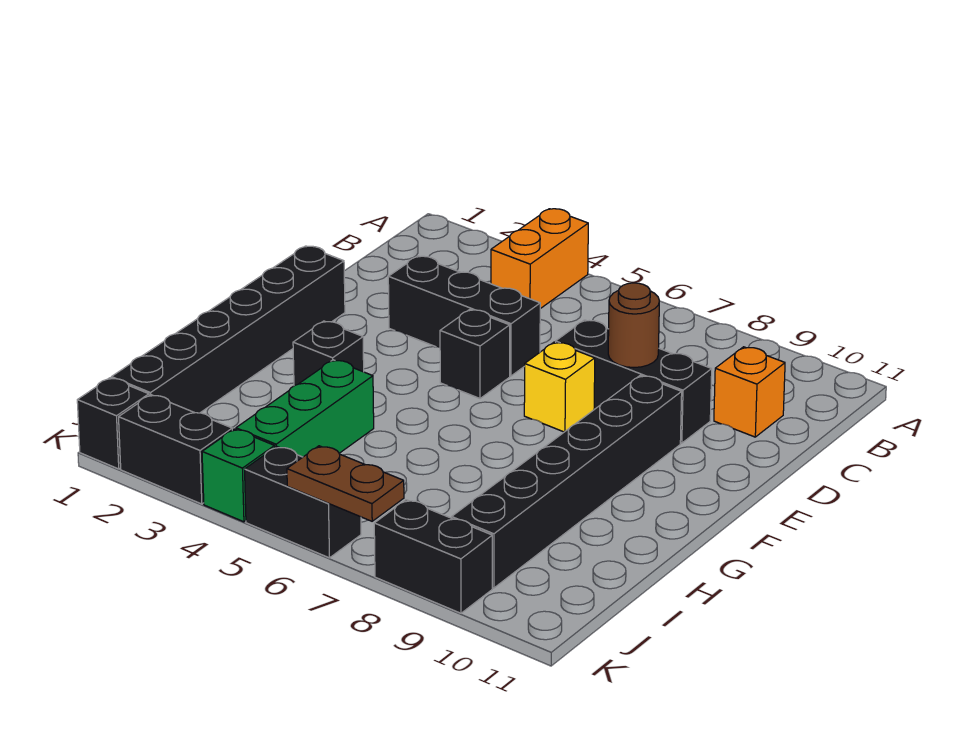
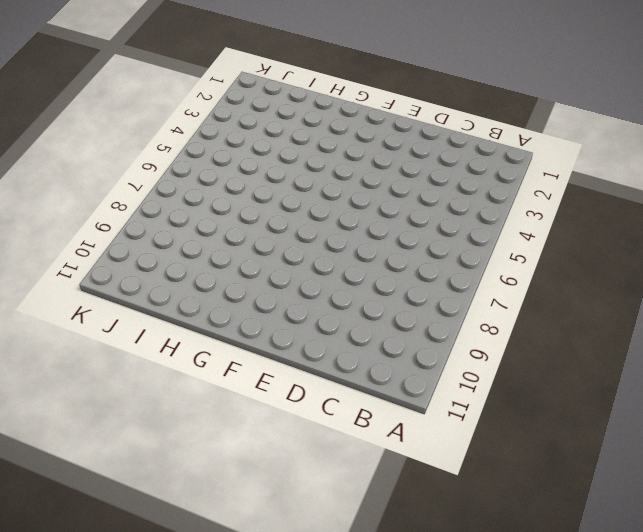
none -> orange brick A4:B4 level 1
none -> orange brick C10 level 1
none -> black brick D3:D5 level 1

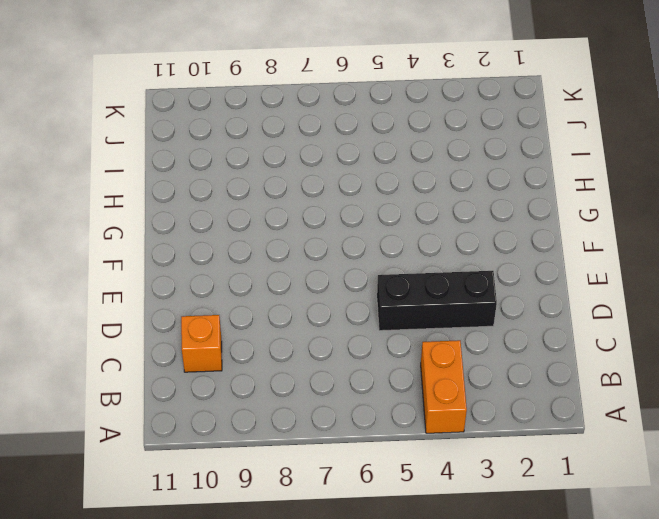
none -> black brick D7:D9 level 1
none -> black brick E1:J1 level 1
none -> black brick E5 level 1

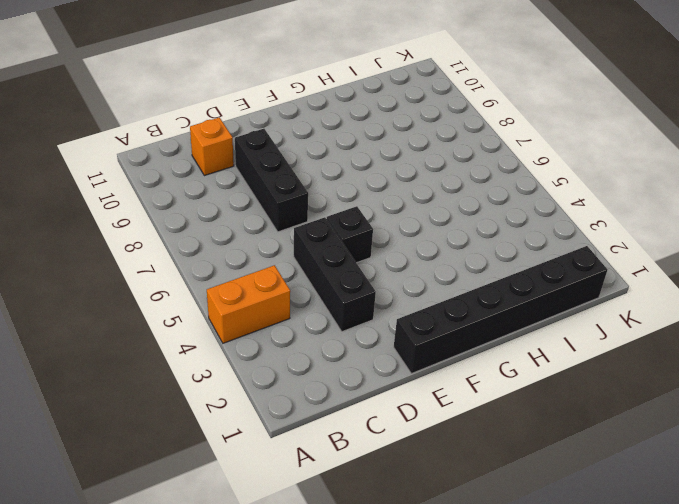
none -> yellow brick E7 level 1
none -> black brick E9:J9 level 1
none -> black brick G3 level 1

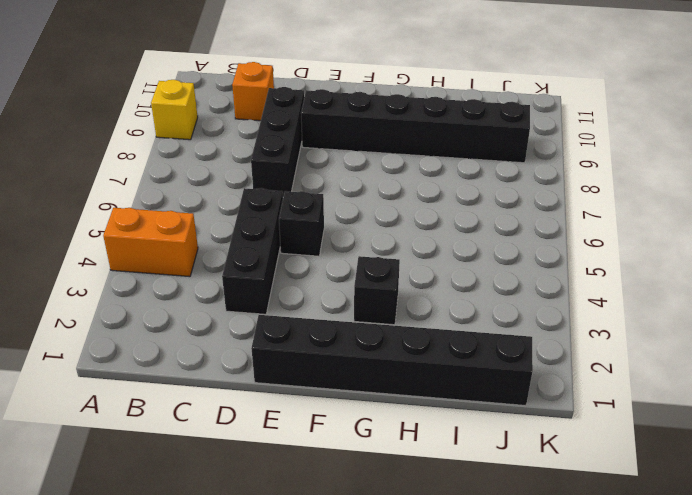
yellow brick A9 level 1 -> yellow brick E7 level 1
none -> green brick H4:J4 level 1
none -> black brick K1 level 1
none -> black brick K2:K3 level 1

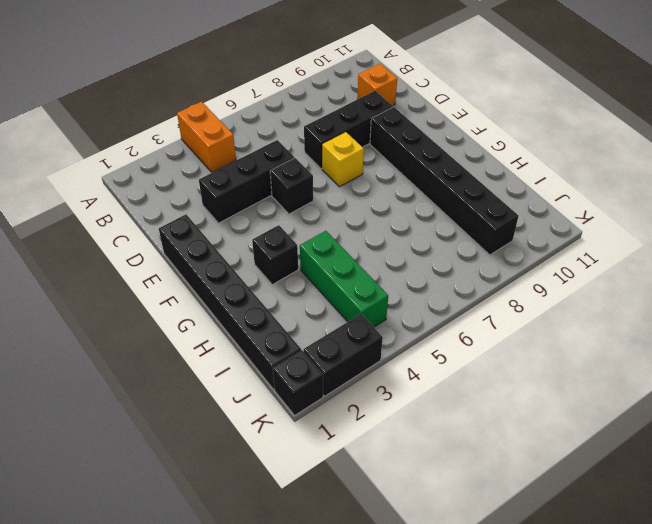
none -> green brick K4 level 1
none -> black brick K5:K6 level 1
none -> black brick K8:K9 level 1

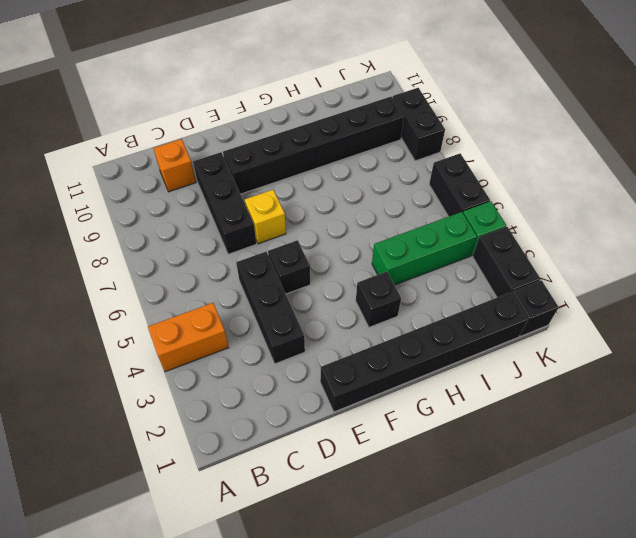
none -> brown round brick D8 level 2
none -> brown plate K6:K7 level 2

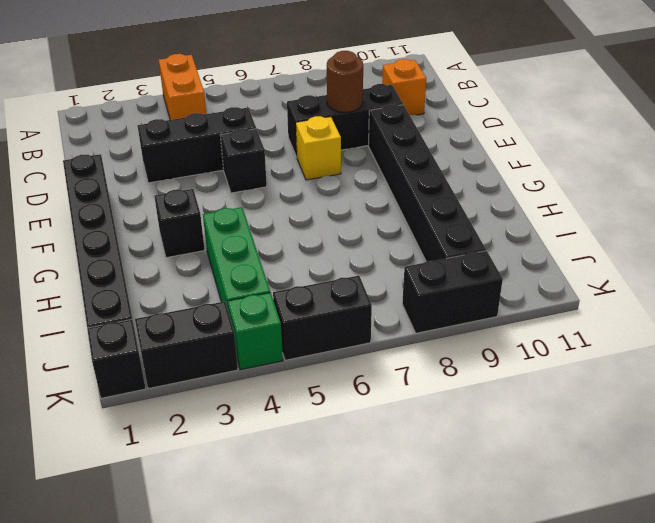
none -> brown plate K6:K7 level 2

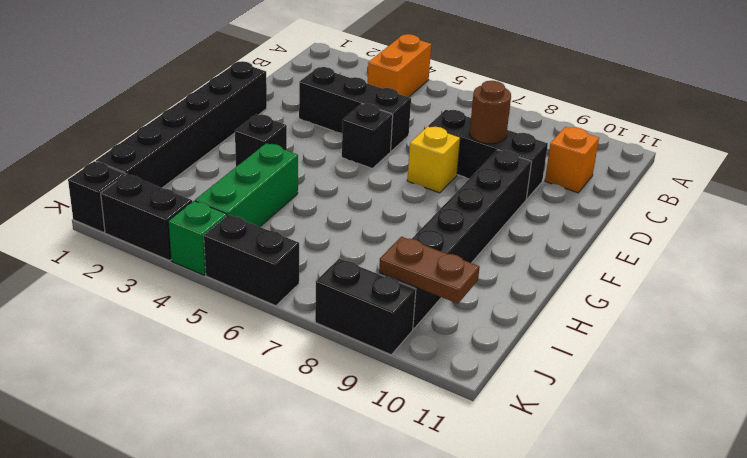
brown plate J9:J10 level 2 -> brown plate K6:K7 level 2

